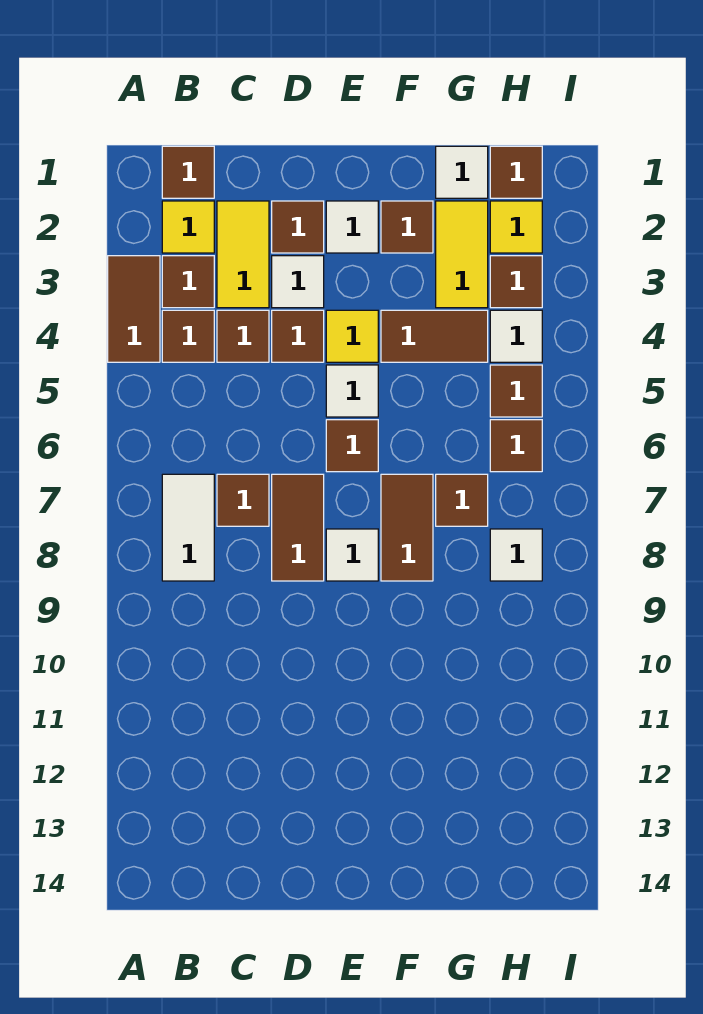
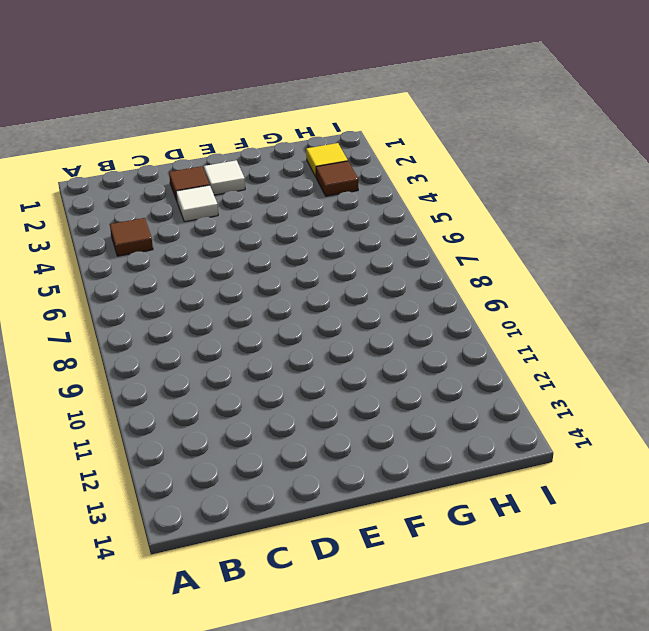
none -> brown tile A3:A4 level 1
none -> brown tile B1 level 1
none -> yellow tile B2 level 1
none -> brown tile B3 level 1

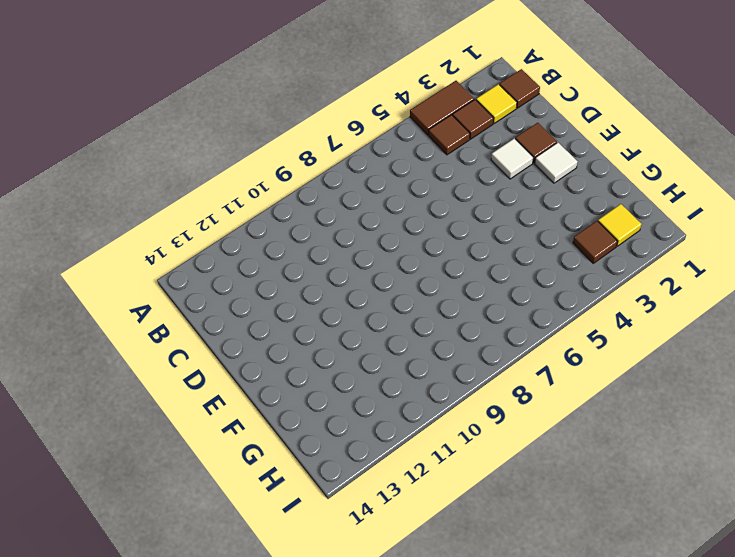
none -> white tile B7:B8 level 1
none -> yellow tile C2:C3 level 1
none -> brown tile C4 level 1
none -> brown tile C7 level 1

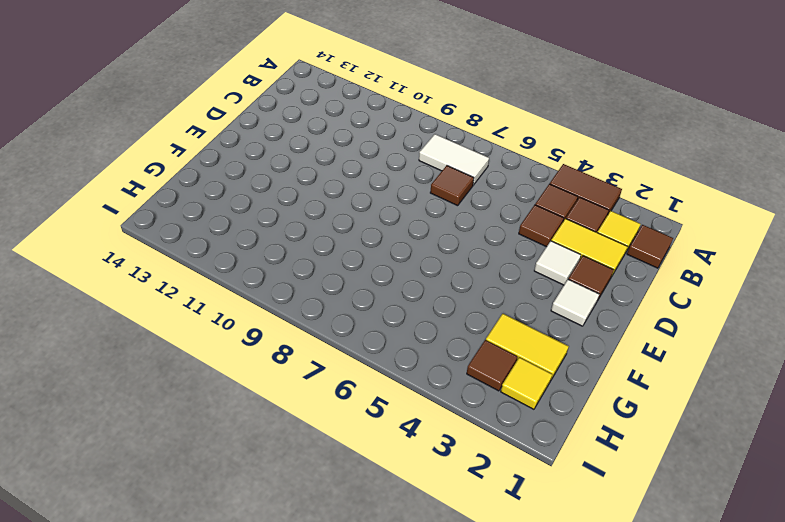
none -> brown tile D4 level 1
none -> brown tile D7:D8 level 1
none -> yellow tile E4 level 1
none -> white tile E5 level 1

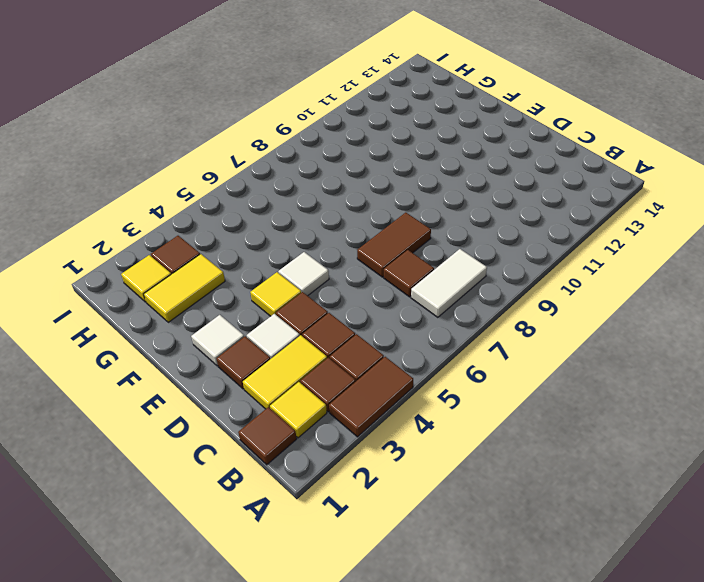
none -> brown tile E6 level 1
none -> white tile E8 level 1
none -> brown tile F2 level 1
none -> brown tile F4:G4 level 1

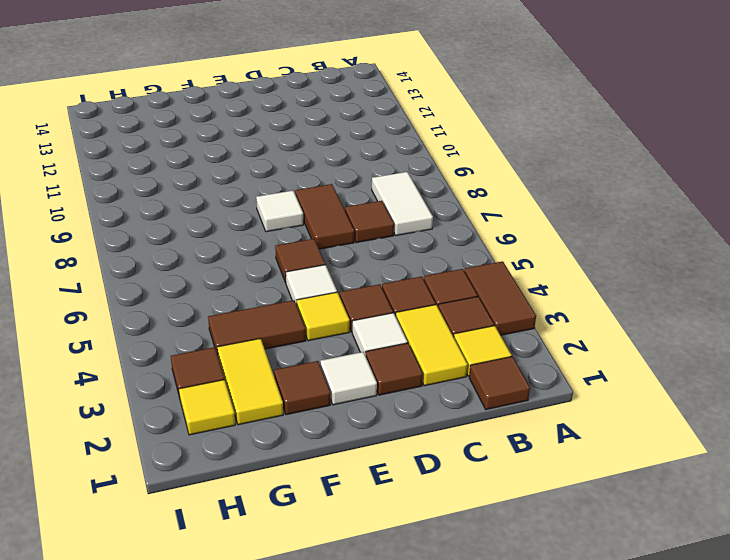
none -> brown tile F7:F8 level 1
none -> white tile G1 level 1
none -> brown tile G7 level 1
none -> brown tile H1 level 1

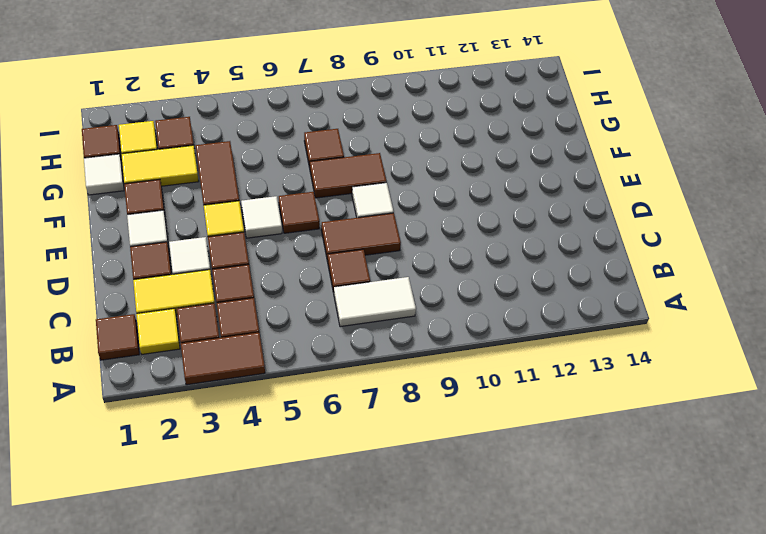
none -> white tile H4 level 1
none -> brown tile H5 level 1
none -> brown tile H6 level 1
none -> white tile H8 level 1

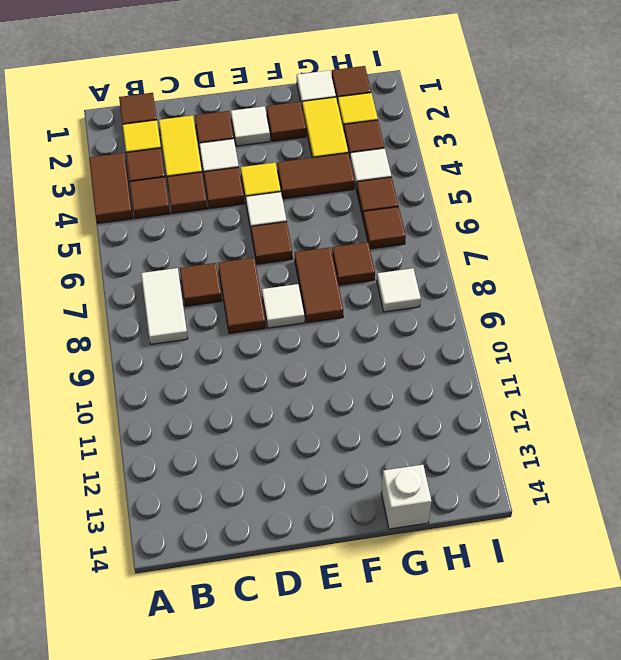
white brick G14 level 1 -> none

